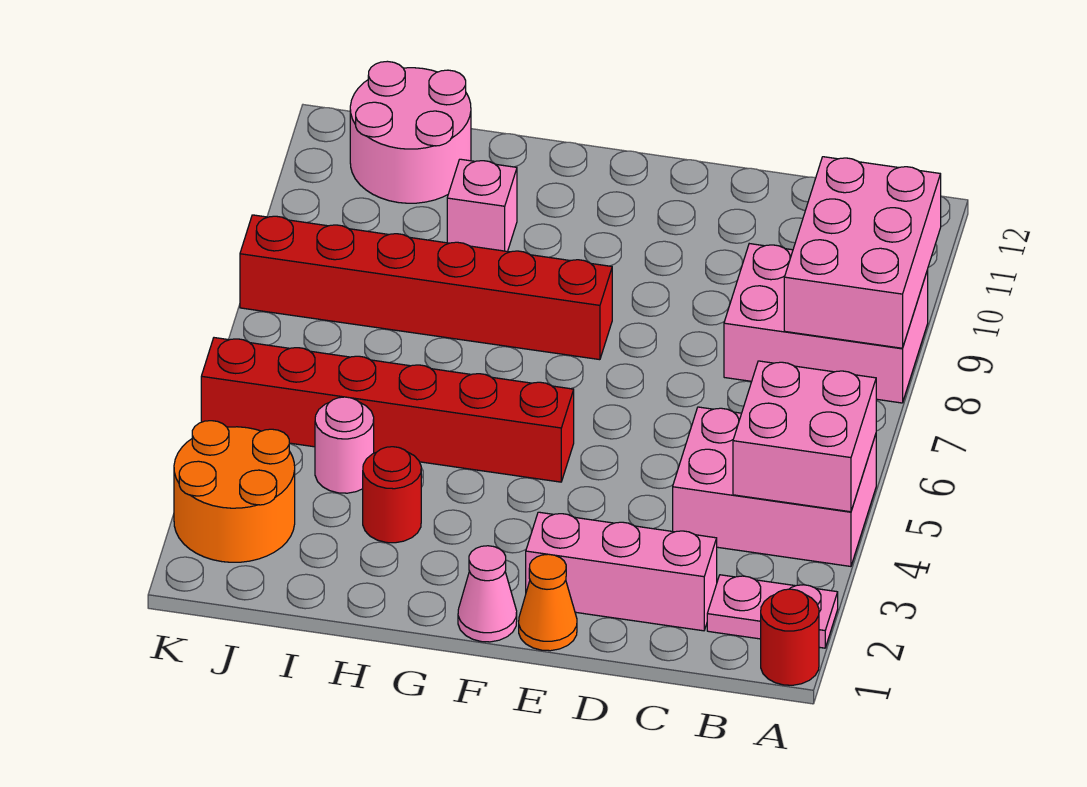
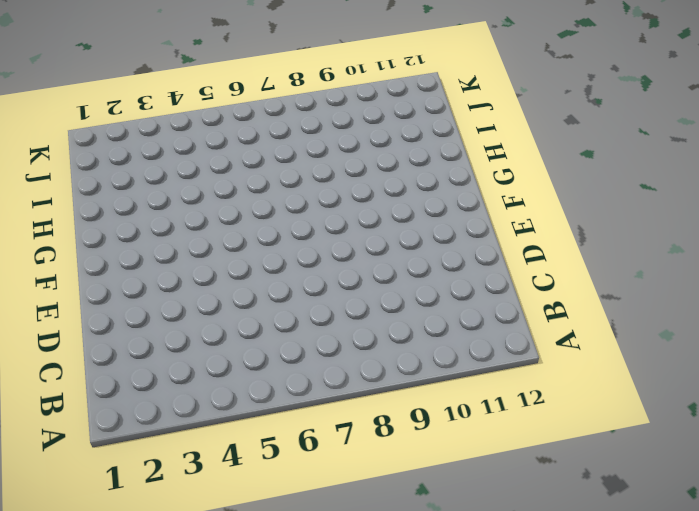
none -> red round brick A1 level 1
none -> pink plate A2:B2 level 1
none -> pink brick A4:C5 level 1

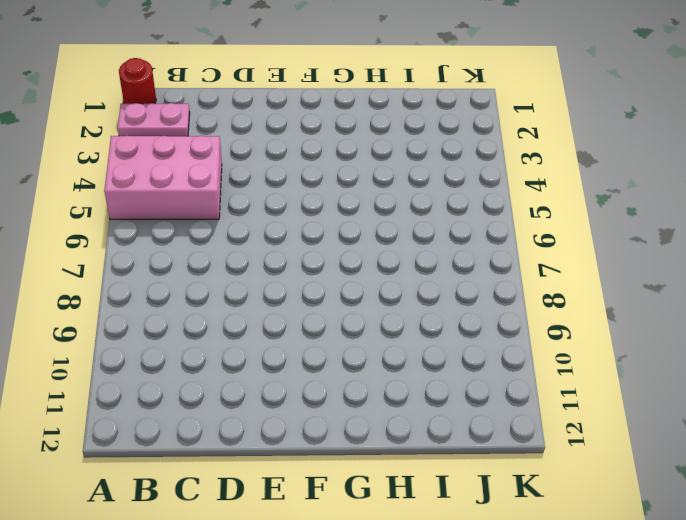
none -> pink brick A8:C9 level 1
none -> pink brick C2:E2 level 1
none -> orange cone E1 level 1

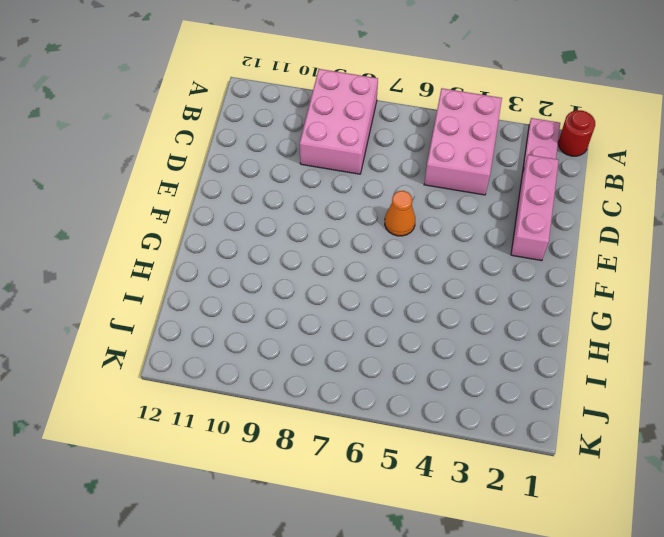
orange cone E6 level 1 -> orange cone E1 level 1
none -> pink cone F1 level 1
none -> red brick F5:K5 level 1
none -> red brick F8:K8 level 1

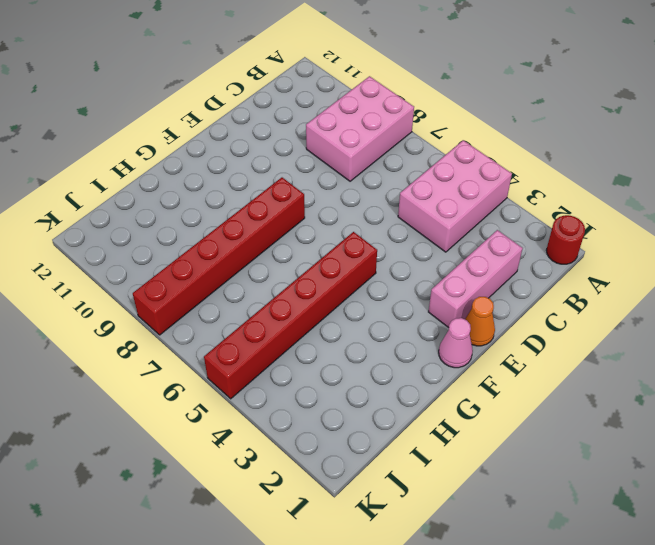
none -> pink plate A2:B2 level 1
none -> red round brick H3 level 1
none -> pink brick H10 level 1

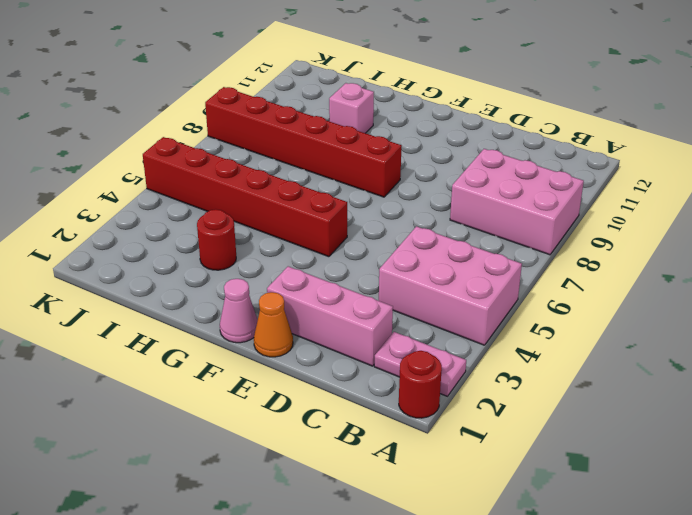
none -> pink round brick I4 level 1
none -> pink round brick I11:J12 level 1
none -> orange round brick J2:K3 level 1

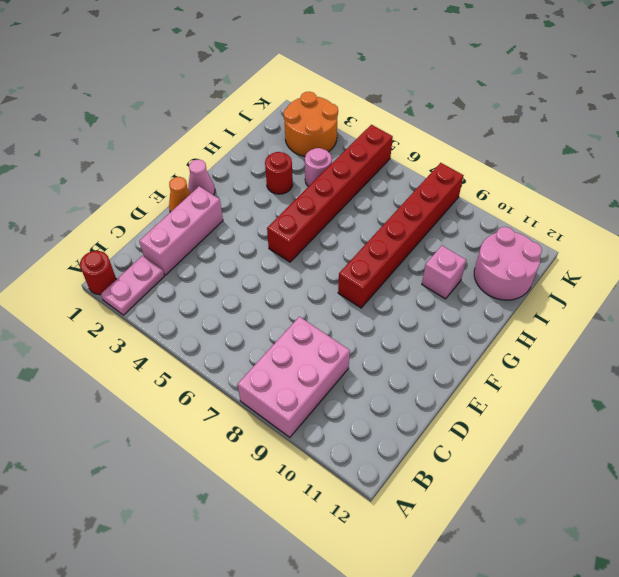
none -> pink brick A4:C5 level 1
none -> pink brick A4:B5 level 2
none -> pink brick A8:B10 level 2

